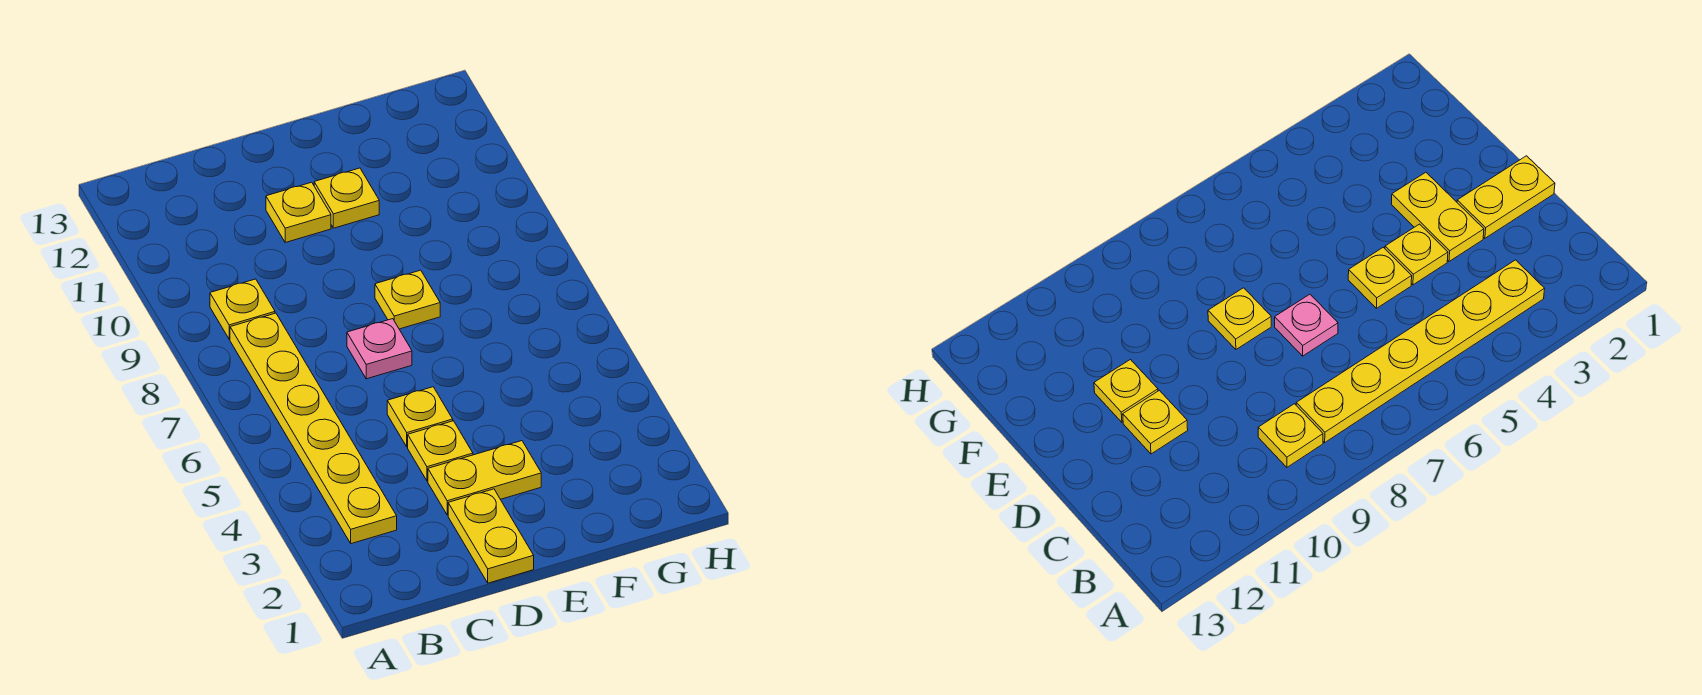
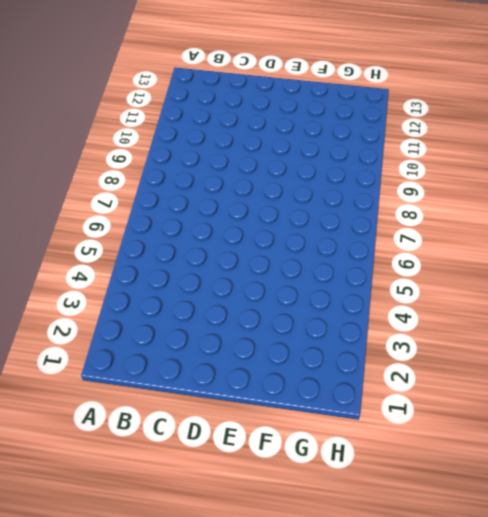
none -> yellow plate B3:B8 level 1
none -> yellow plate B9 level 1

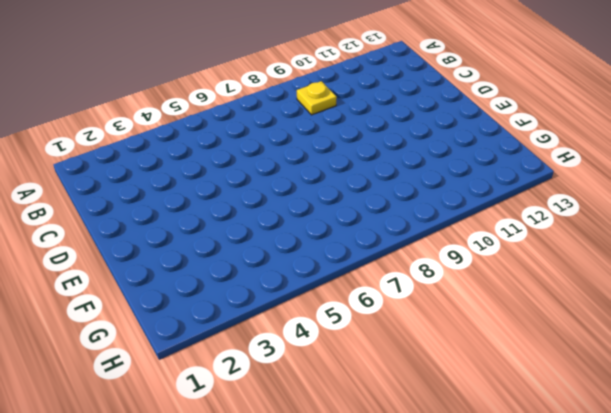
none -> yellow plate B3:B8 level 1
none -> yellow plate D1:D2 level 1

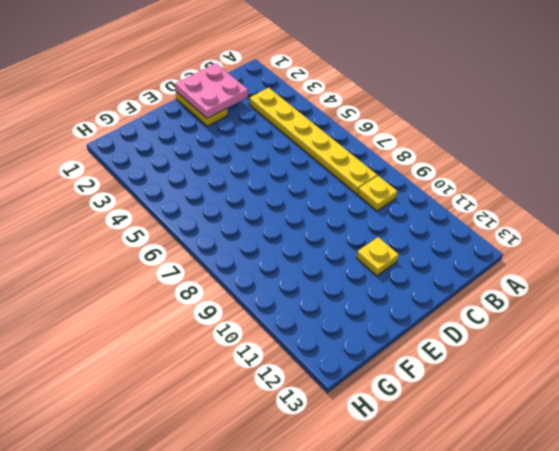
pink plate C1:D2 level 2 -> none
none -> yellow plate D3:E3 level 1
none -> yellow plate D4 level 1

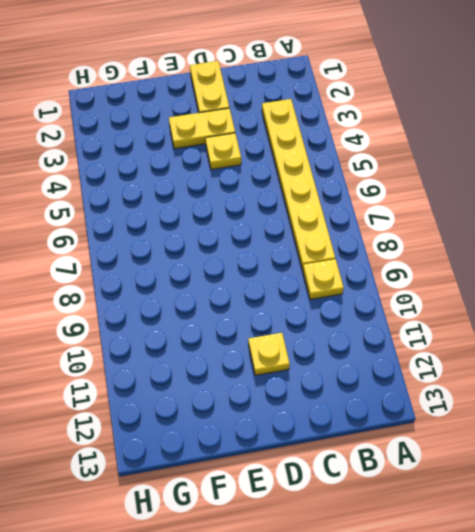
none -> yellow plate D5 level 1
none -> pink plate D7 level 1

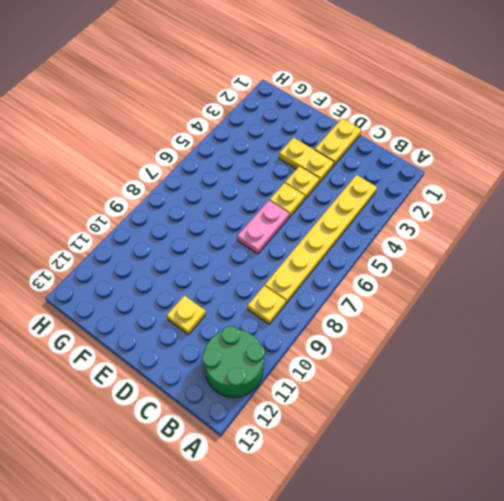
green round brick A11:B12 level 1 -> none
pink plate D6:D7 level 1 -> pink plate D7 level 1
none -> yellow plate E8 level 1
none -> yellow plate E11 level 1

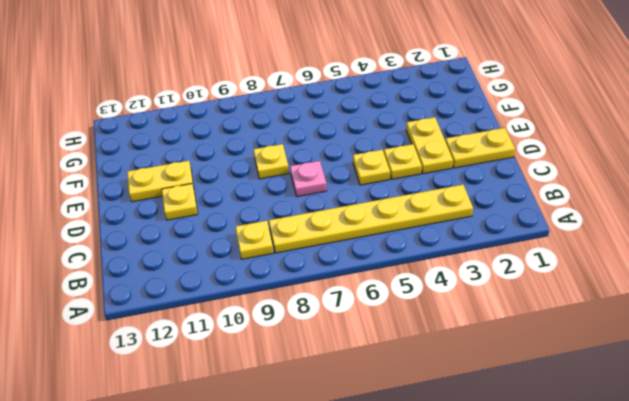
yellow plate E11:E12 level 1 -> yellow plate E11 level 1

